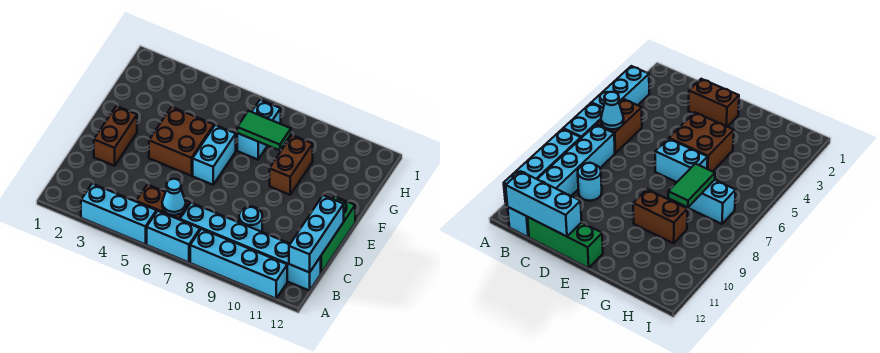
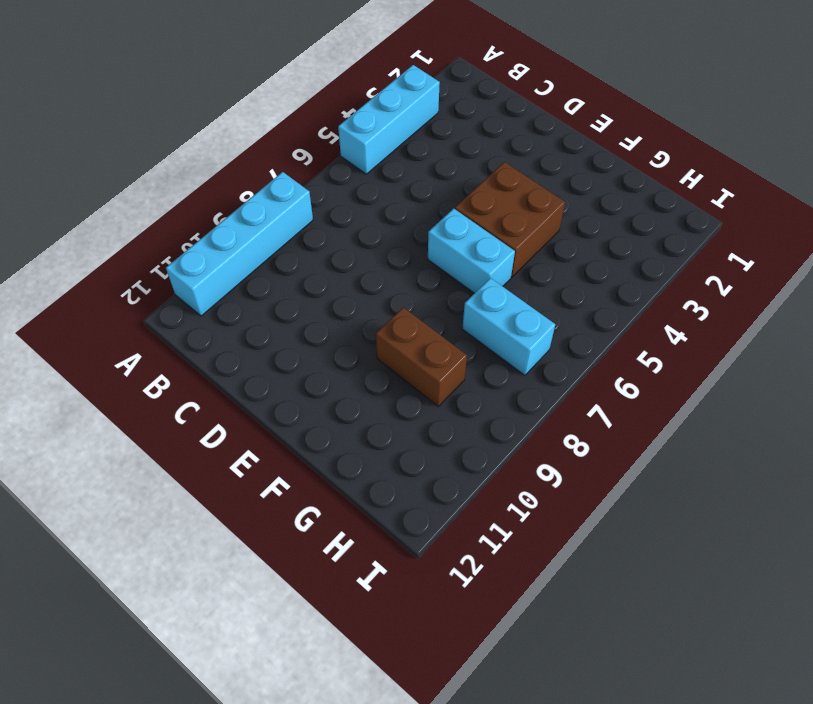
none -> cyan brick A6:A7 level 1
none -> brown brick B5:B6 level 1
none -> cyan brick B7:B12 level 1

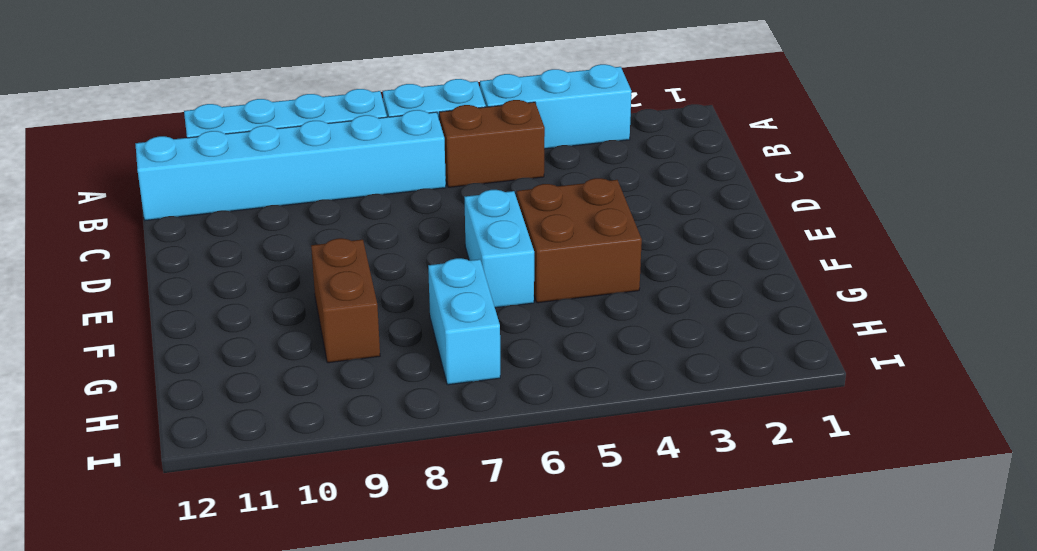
none -> cyan round brick C9 level 1
none -> green brick C12:E12 level 1
none -> brown brick D2:E2 level 1

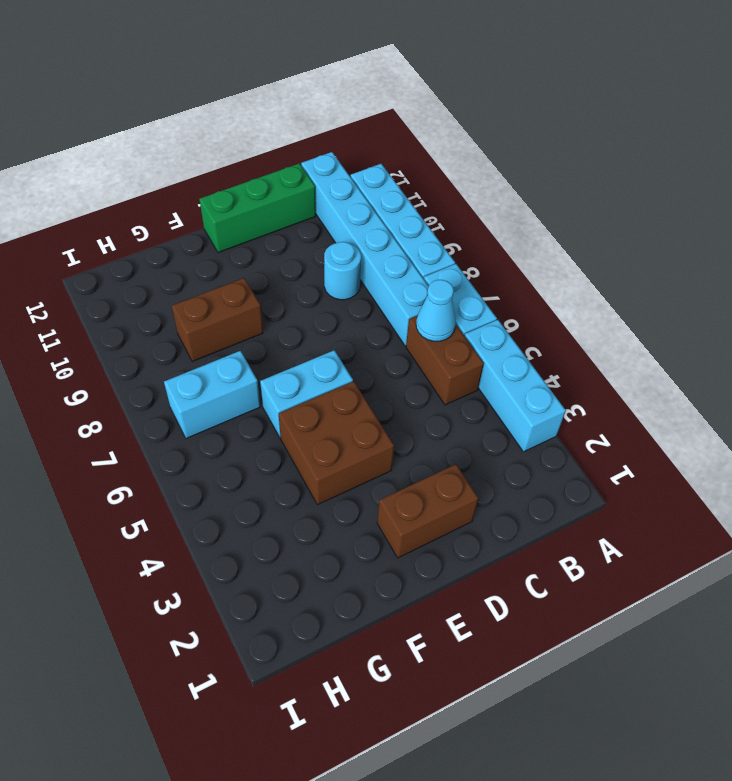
none -> cyan brick B12:D12 level 2
none -> green tile G7:G8 level 2

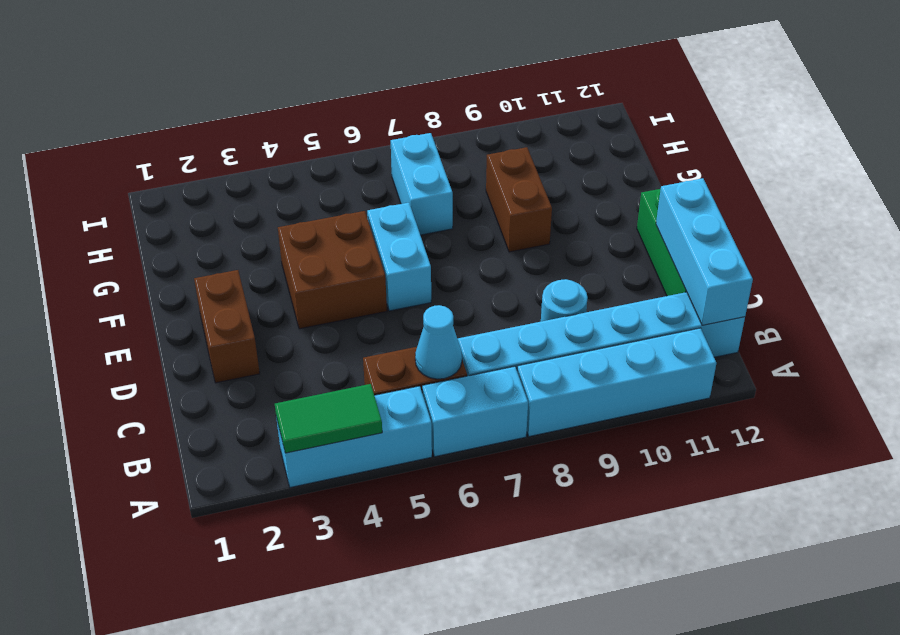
green tile A3:A4 level 2 -> green tile G7:G8 level 2

